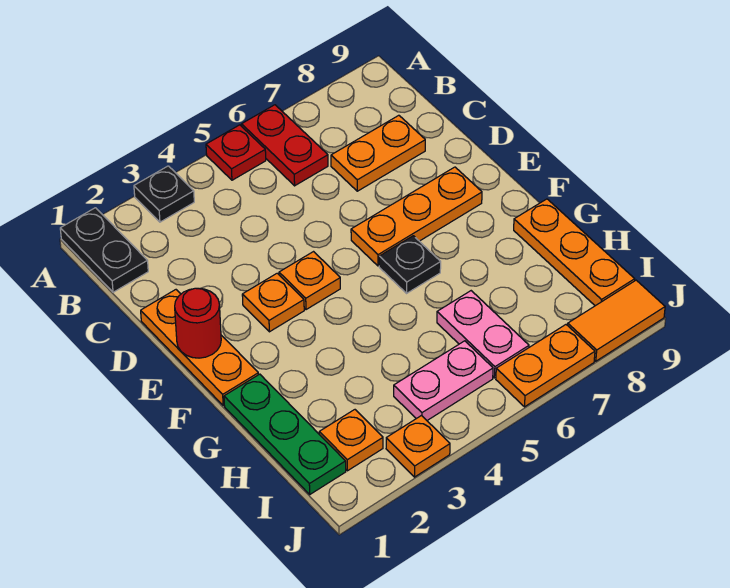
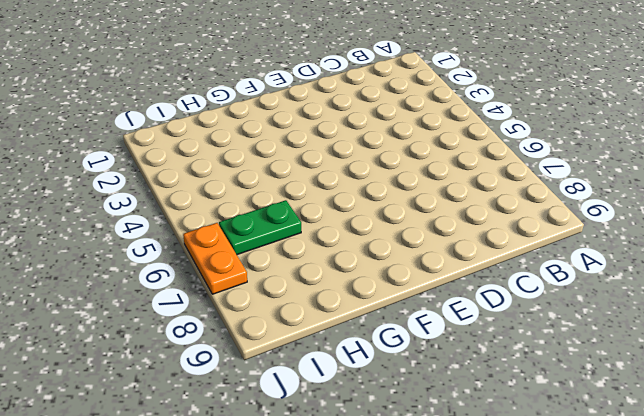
green plate H6:I6 level 1 -> pink plate H6:I6 level 1
none -> black plate A1:B1 level 1
none -> black plate A3 level 1
none -> red plate A5 level 1

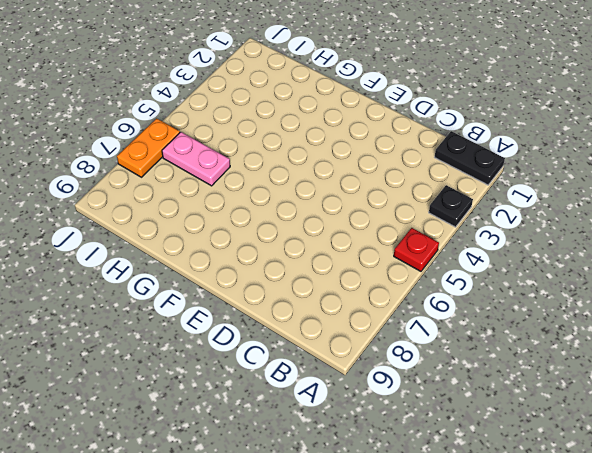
none -> red plate A6:B6 level 1
none -> orange plate C7:C8 level 1
none -> orange plate D1:F1 level 1

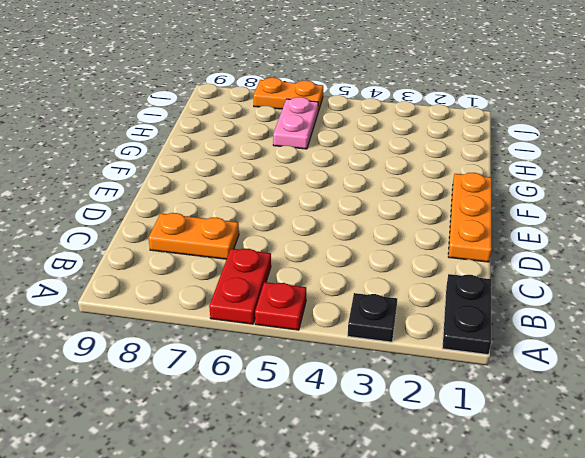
none -> orange plate E3 level 1
none -> orange plate E4 level 1
none -> orange plate E6:E8 level 1

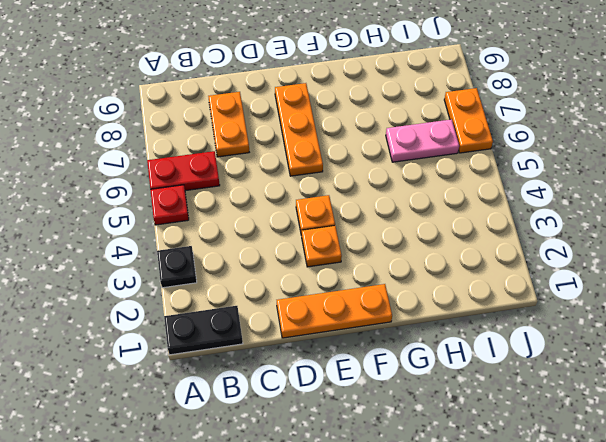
none -> black plate F6 level 1
none -> green plate G1:I1 level 1
none -> orange plate G9:I9 level 1

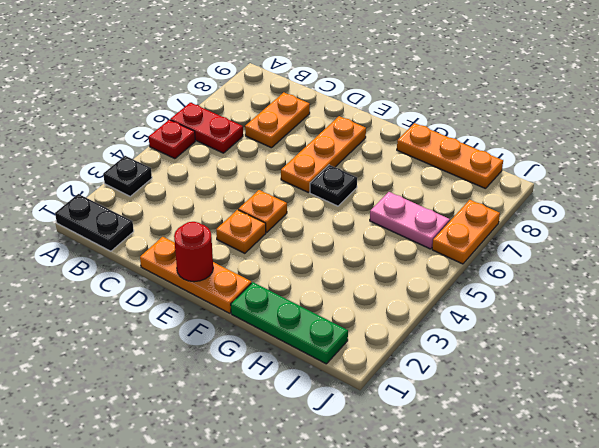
none -> orange plate I2 level 1
none -> pink plate I4:I5 level 1
none -> orange plate J3 level 1

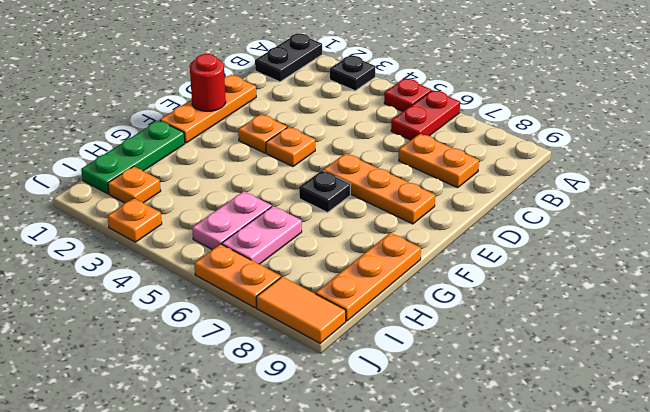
pink plate H5:I5 level 1 -> pink plate I4:I5 level 1

